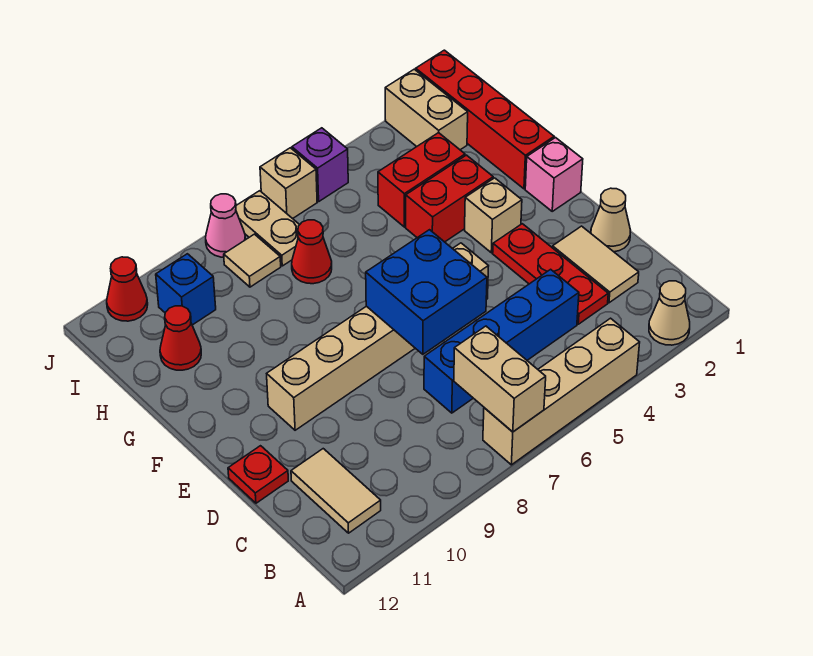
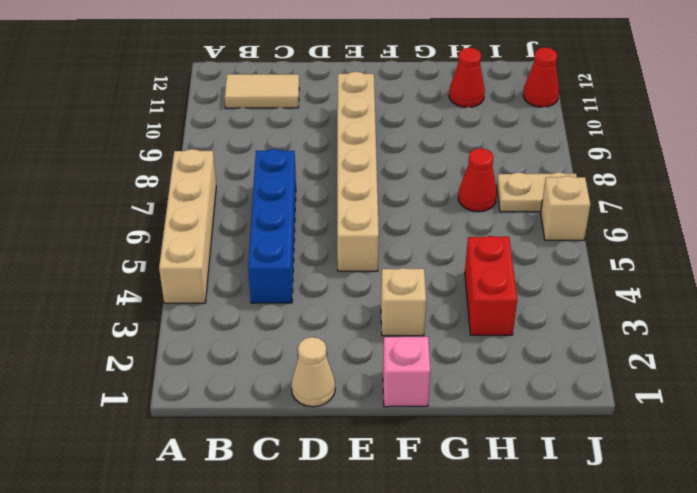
none -> tan cone A2 level 1
none -> tan tile C2:D2 level 1
none -> red plate C3:E3 level 1

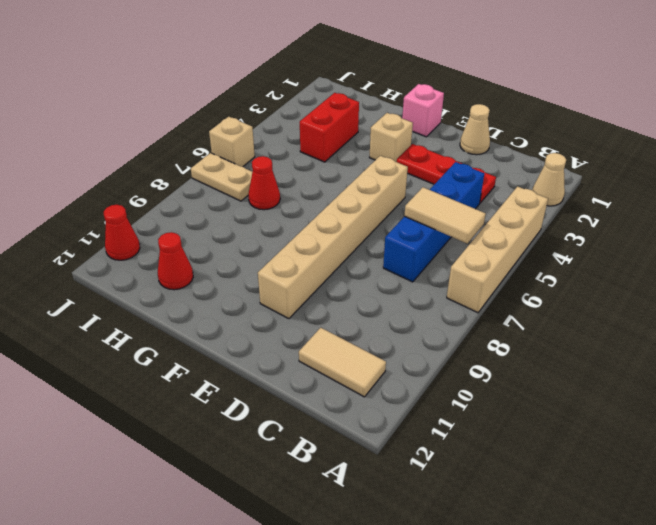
tan tile B6:C6 level 2 -> tan tile C2:D2 level 1
none -> red plate D12 level 1
none -> red brick G1:J1 level 1
none -> red brick G3:G4 level 1

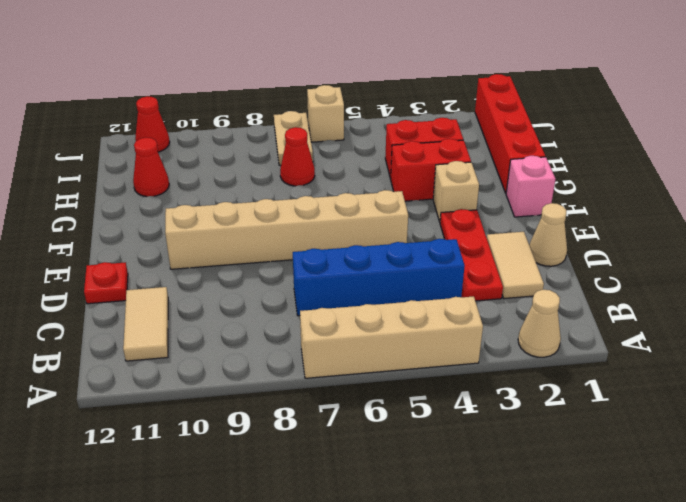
none -> tan brick I2:J2 level 1
none -> tan tile I8 level 1
none -> blue brick I10 level 1

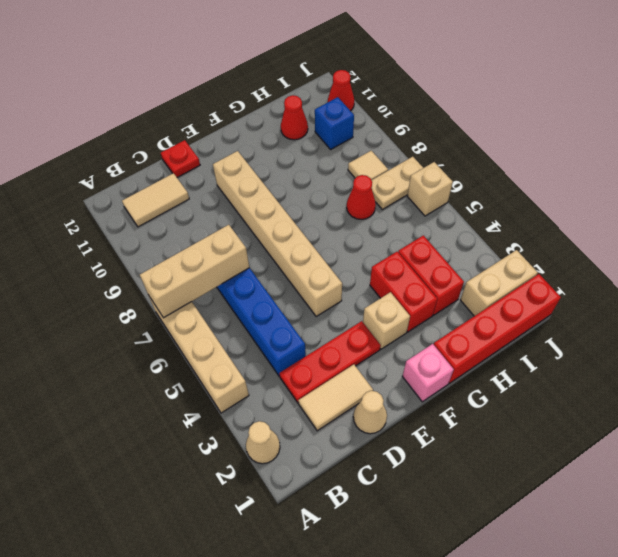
tan brick A7:C7 level 2 -> tan brick A7:B7 level 2
none -> purple brick J5 level 1
none -> pink cone J8 level 1
none -> blue brick D6:E7 level 2

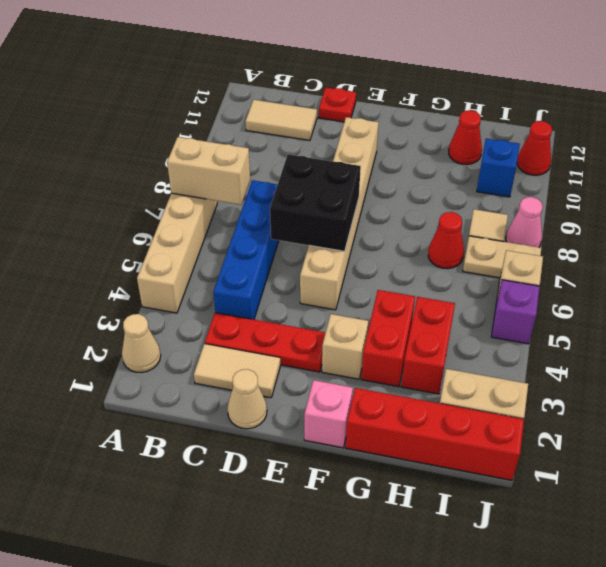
black brick D6:E7 level 2 -> blue brick D6:E7 level 2

